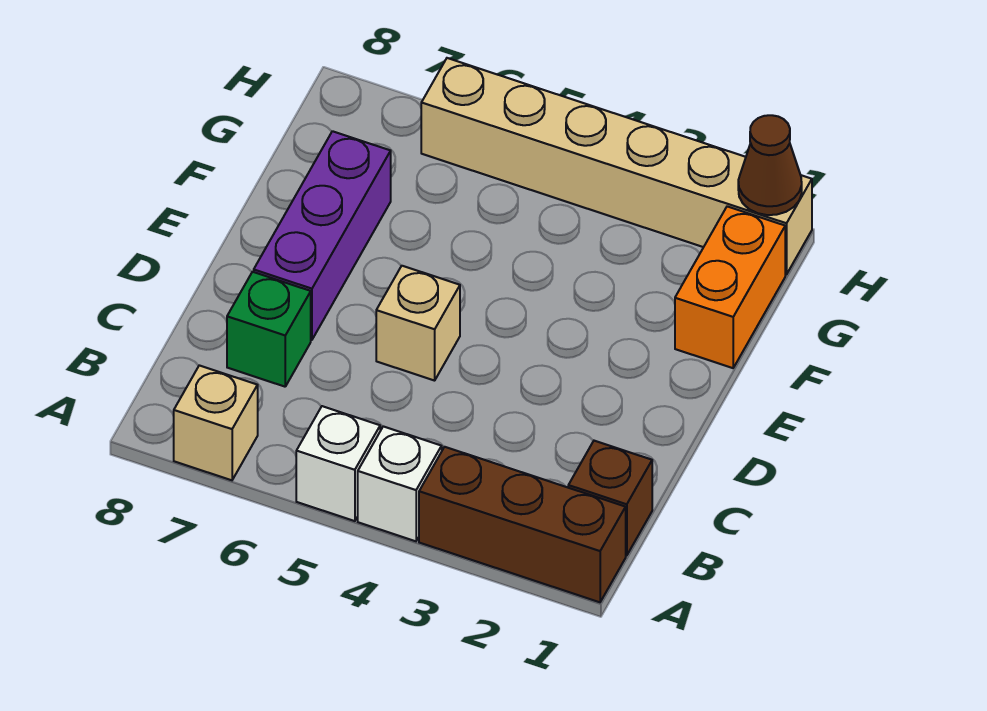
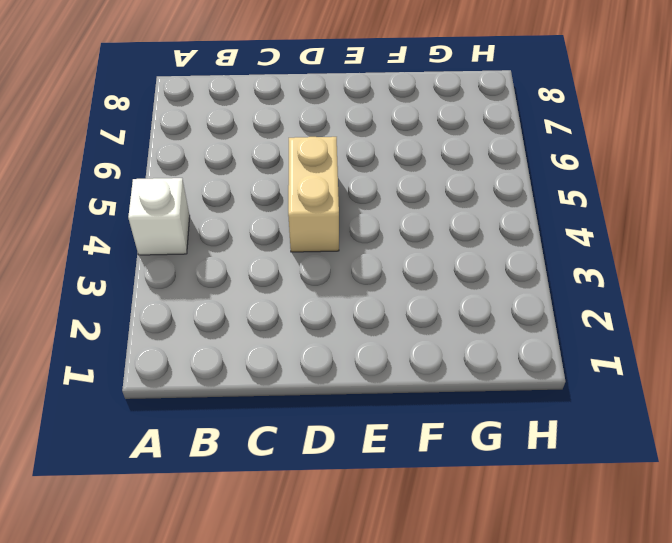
tan brick D4:D5 level 1 -> tan brick D5 level 1
none -> brown brick A1:A3 level 1
none -> white brick A5 level 1

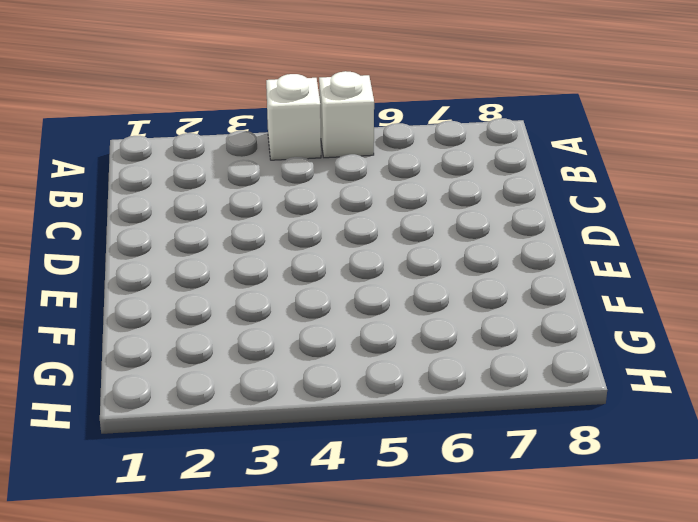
none -> brown brick A1:A3 level 1
none -> tan brick A7 level 1

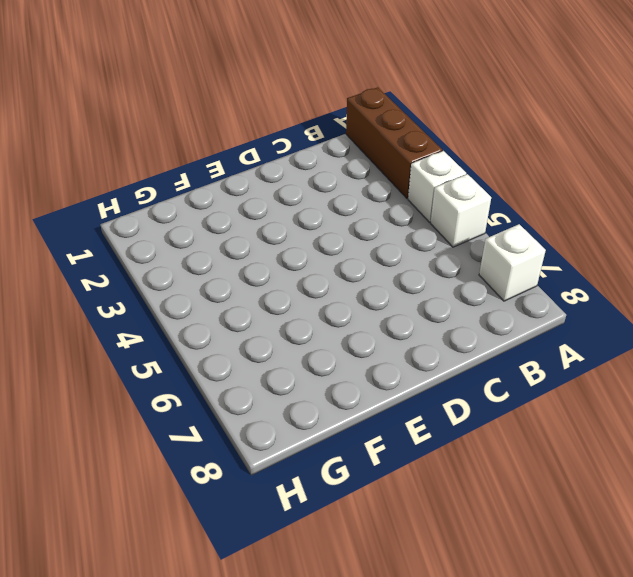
white brick A7 level 1 -> tan brick A7 level 1
none -> brown brick B1 level 1
none -> green brick C7 level 1

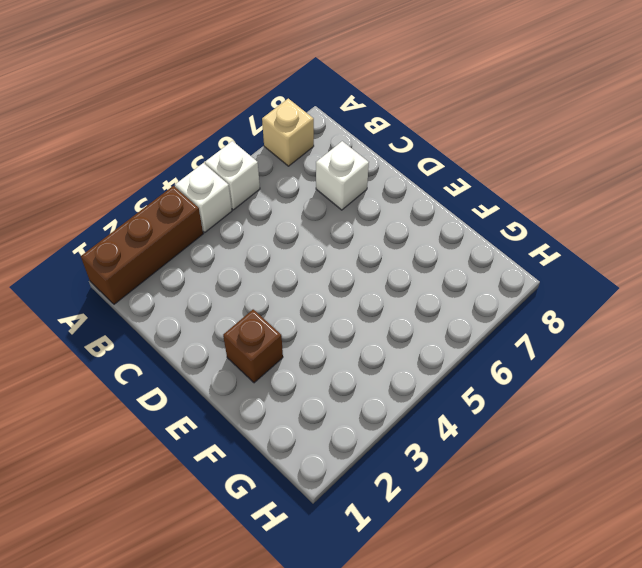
white brick C7 level 1 -> green brick C7 level 1
brown brick E2 level 1 -> brown brick B1 level 1
none -> tan brick D5 level 1
none -> purple brick D7:F7 level 1

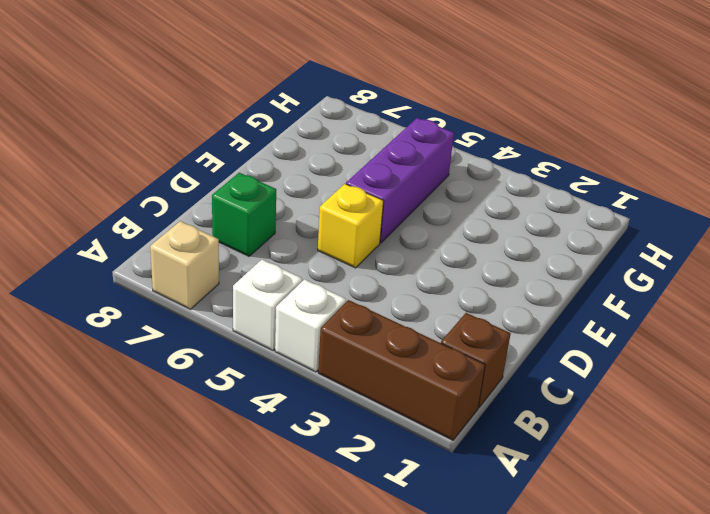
yellow brick D5 level 1 -> tan brick D5 level 1
purple brick E5:G5 level 1 -> purple brick D7:F7 level 1
none -> orange brick F1:G1 level 1
none -> tan brick H1:H6 level 1

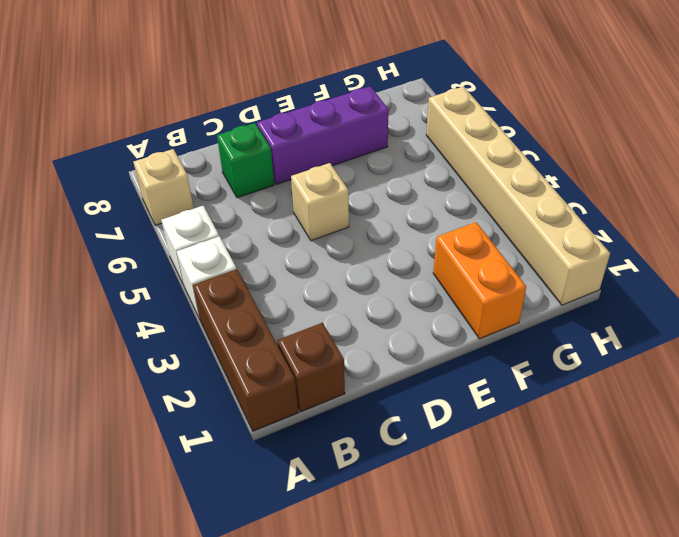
orange brick F1:F2 level 1 -> orange brick F1:G1 level 1
none -> brown cone H1 level 2

